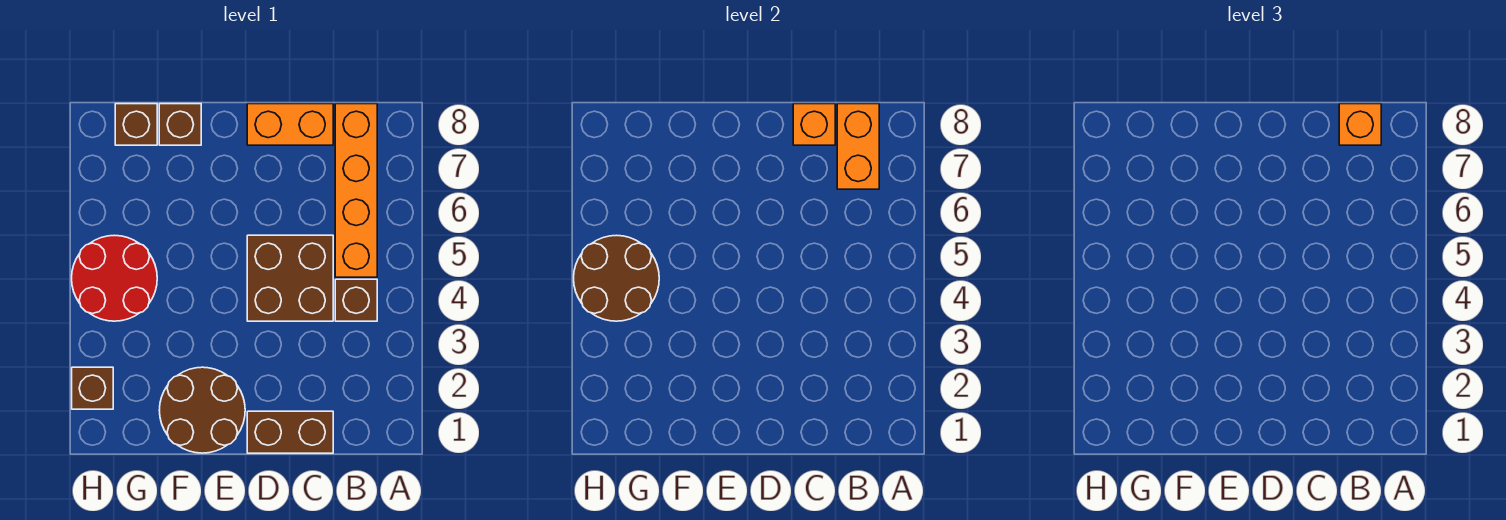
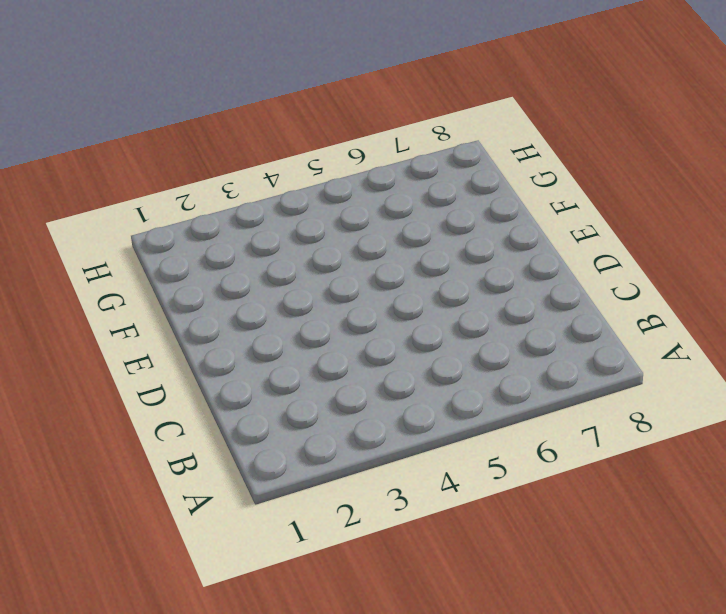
none -> brown brick B4 level 1
none -> orange brick B5:B8 level 1
none -> brown brick C1:D1 level 1

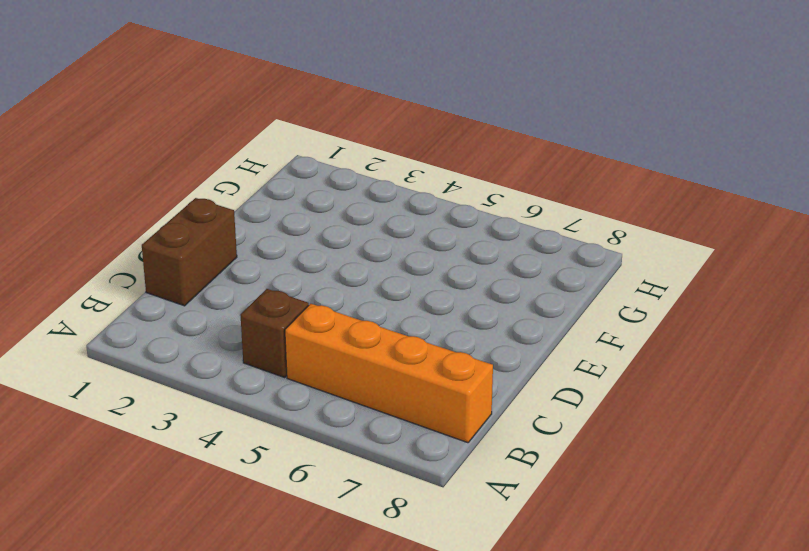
none -> brown brick C4:D5 level 1
none -> orange brick C8:D8 level 1
none -> brown round brick E1:F2 level 1

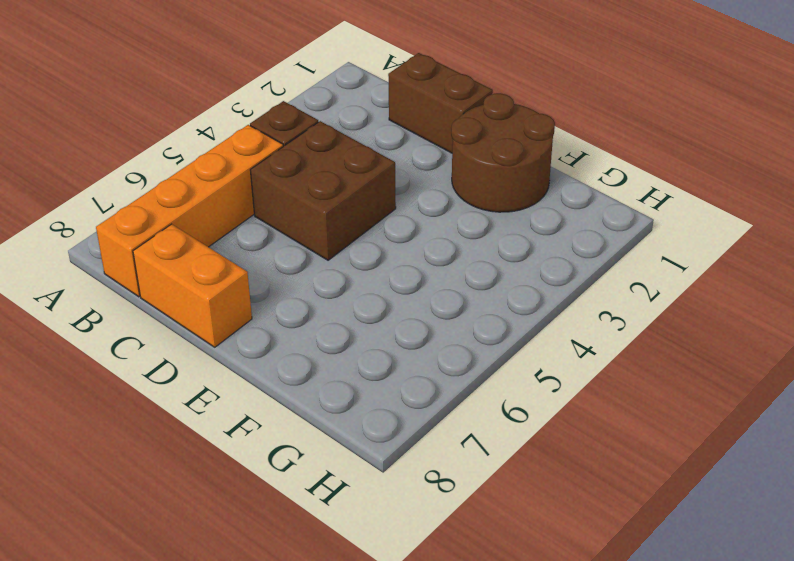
none -> brown brick F8 level 1
none -> red round brick G4:H5 level 1
none -> brown brick G8 level 1

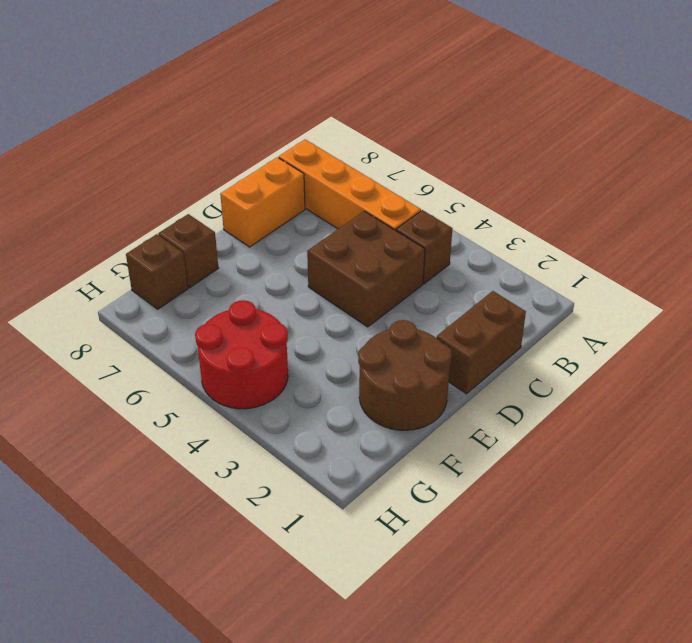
none -> brown brick H2 level 1
none -> orange brick B7:B8 level 2
none -> orange brick C8 level 2

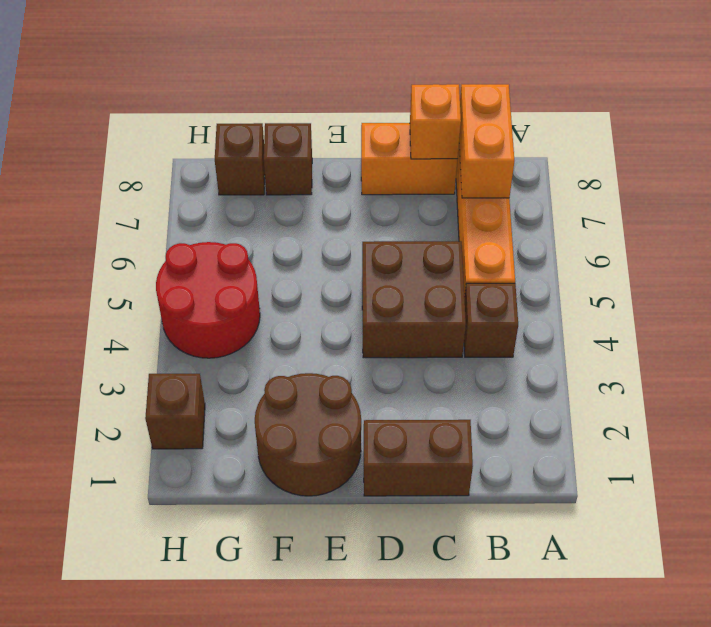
none -> brown round brick G4:H5 level 2
none -> orange brick B8 level 3

